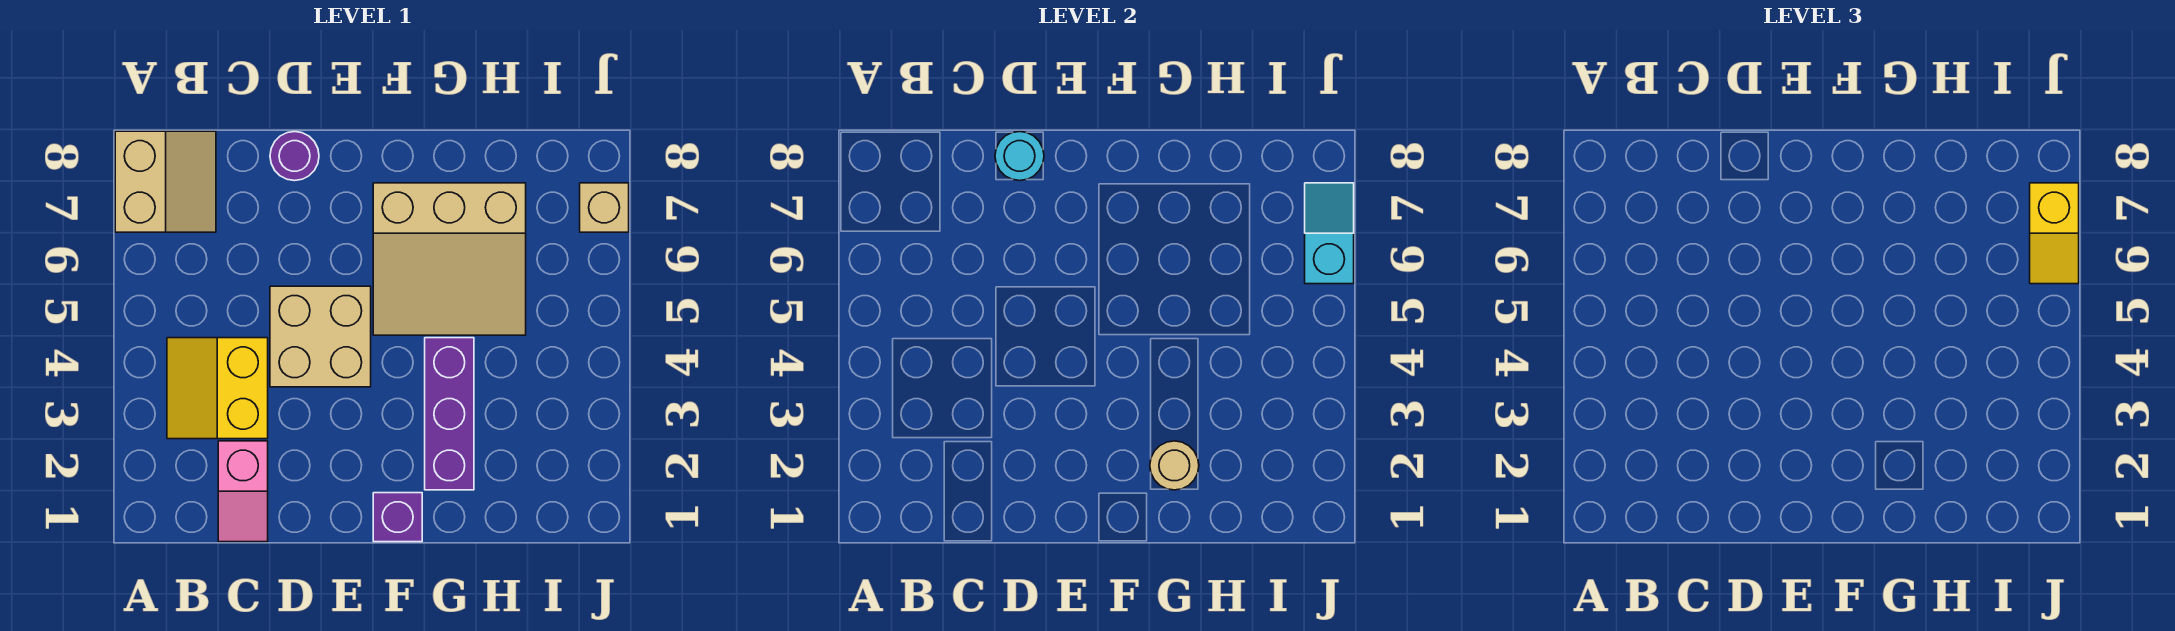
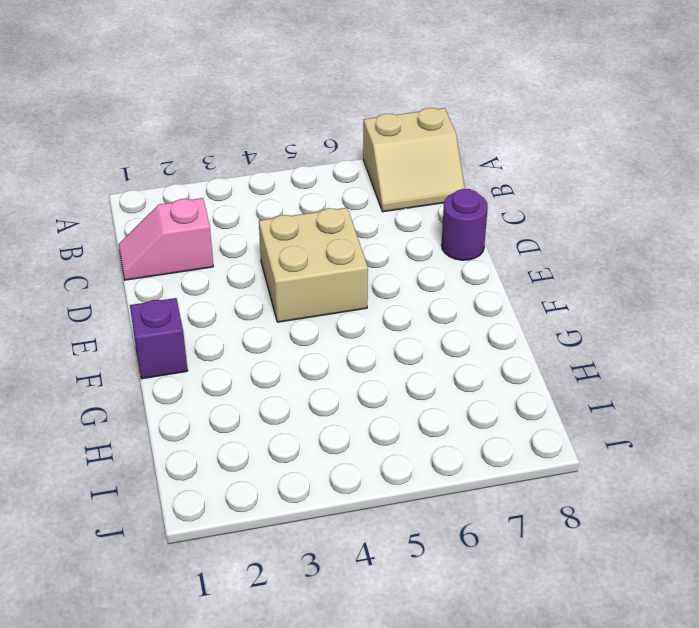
none -> yellow slope B3:C4 level 1 top C
none -> tan slope F5:H7 level 1 top 7
none -> purple brick G2:G4 level 1

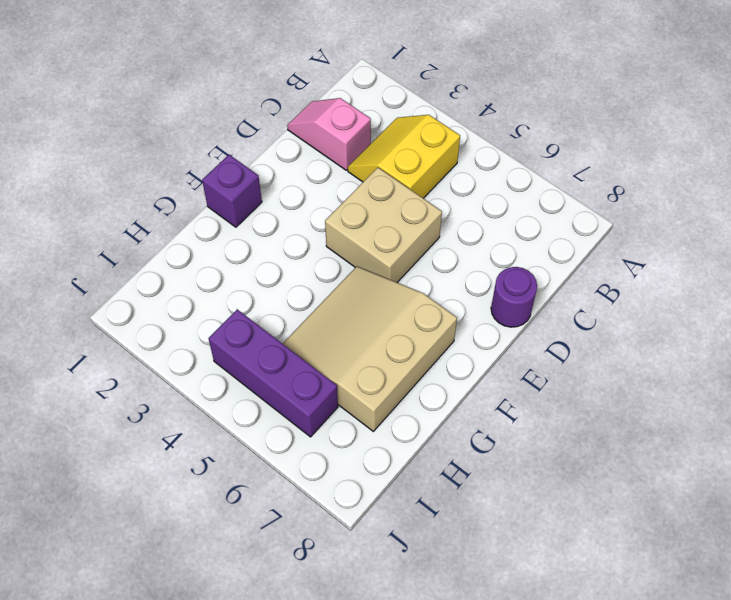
yellow slope B3:C4 level 1 top 4 -> yellow slope B3:C4 level 1 top C
purple brick I4:I6 level 1 -> purple brick G2:G4 level 1
none -> tan slope A7:B8 level 1 top A
none -> tan brick J7 level 1
none -> cyan round brick D8 level 2

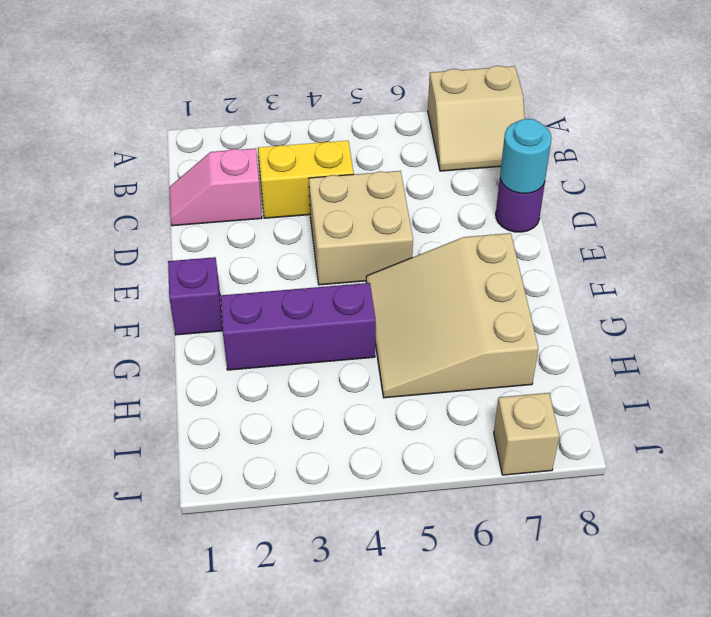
none -> tan round brick G2 level 2
none -> cyan slope J6:J7 level 2 top 6
none -> yellow slope J6:J7 level 3 top 7

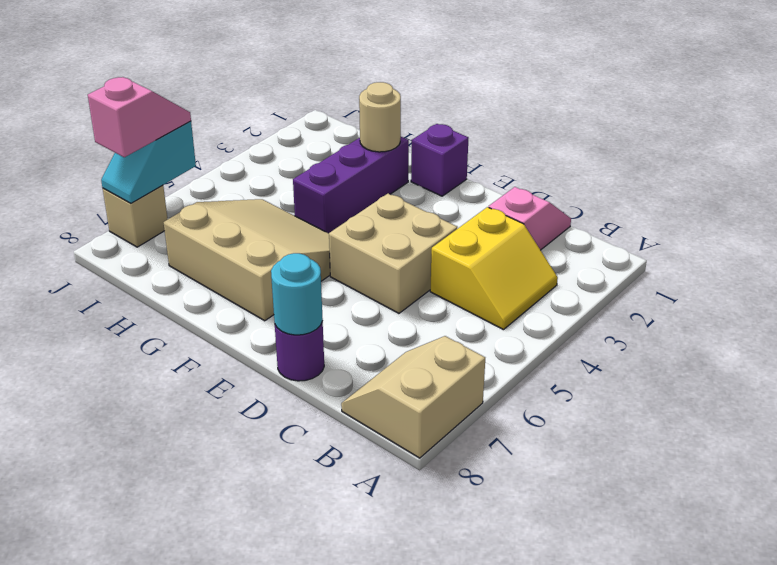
pink slope J6:J7 level 3 top 7 -> yellow slope J6:J7 level 3 top 7

